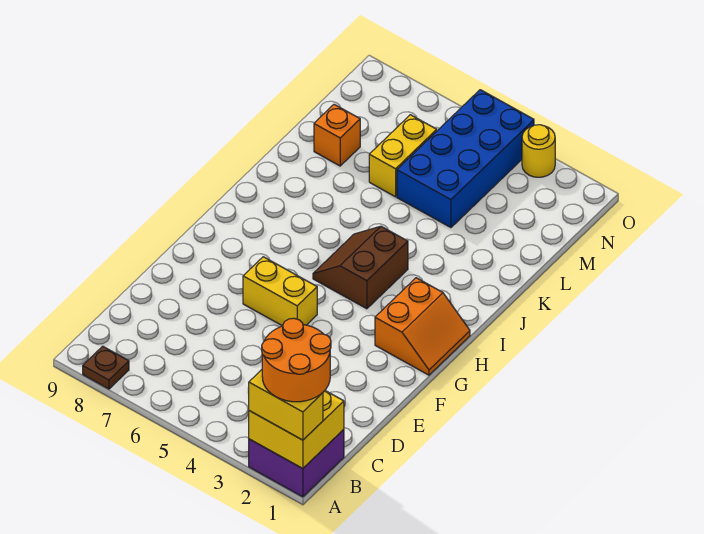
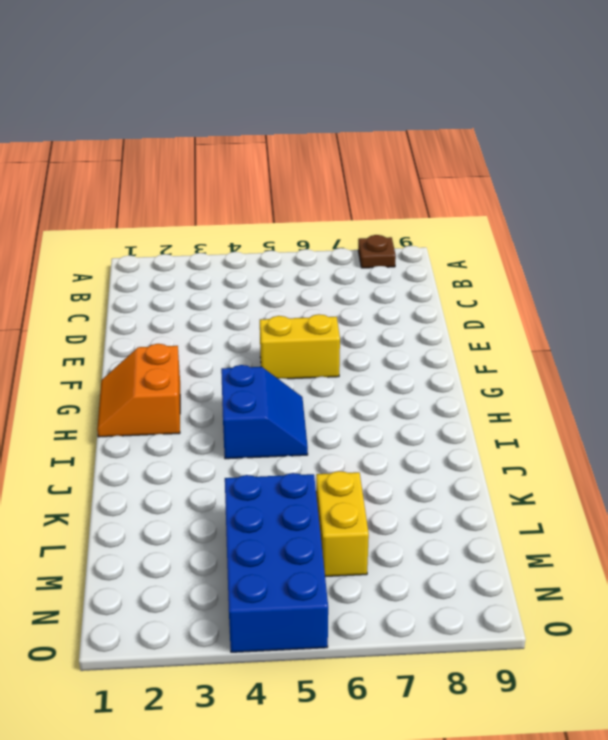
blue slope H4:I5 level 1 top 4 -> brown slope H4:I5 level 1 top 4
none -> purple brick A1:B2 level 1
none -> orange brick L8 level 1
none -> yellow round brick O3 level 1

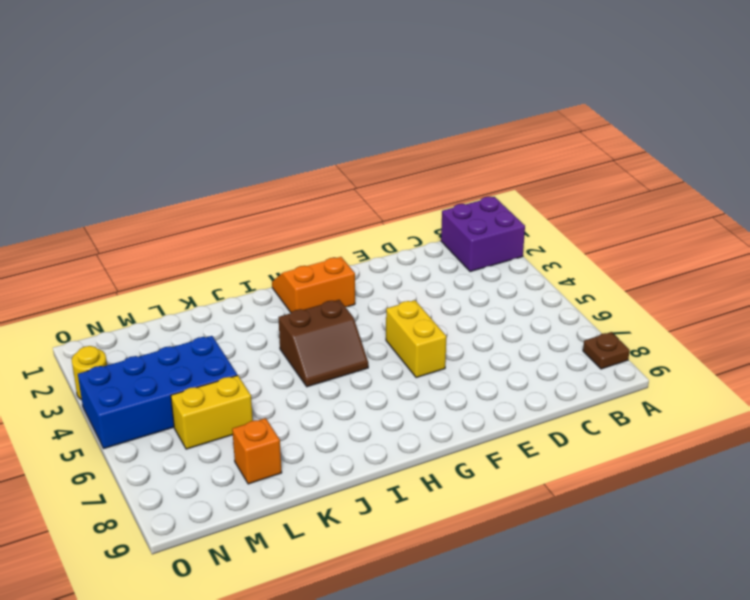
none -> yellow brick A1:B2 level 2
none -> yellow brick A1:A2 level 3
none -> orange round brick A1:B2 level 4

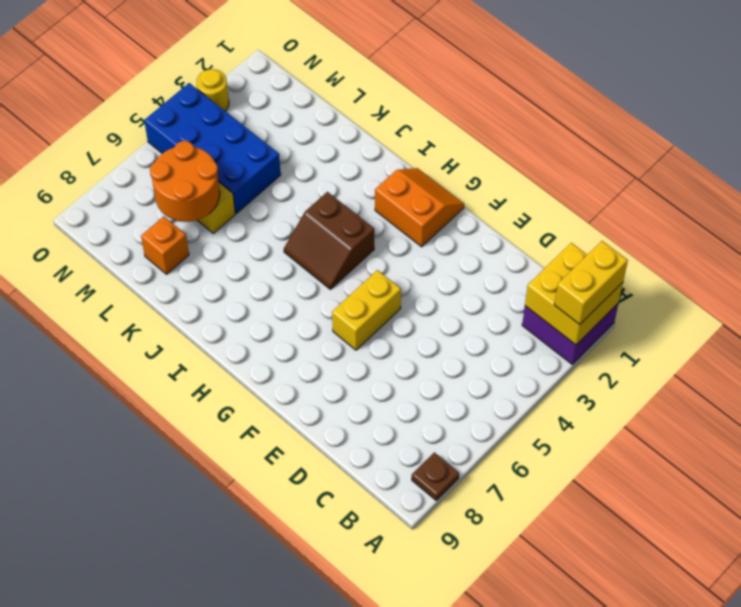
orange round brick L6:M7 level 2 -> orange round brick A1:B2 level 4

